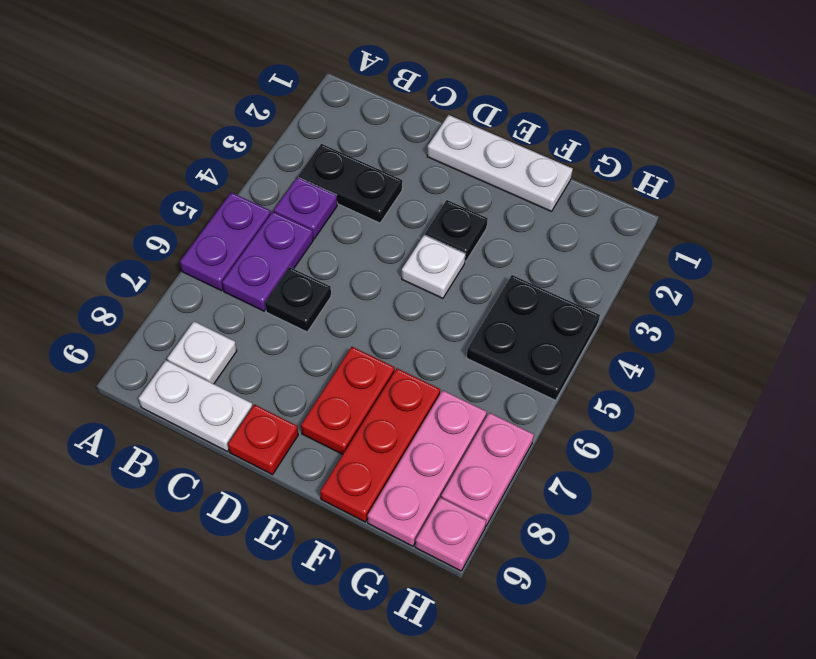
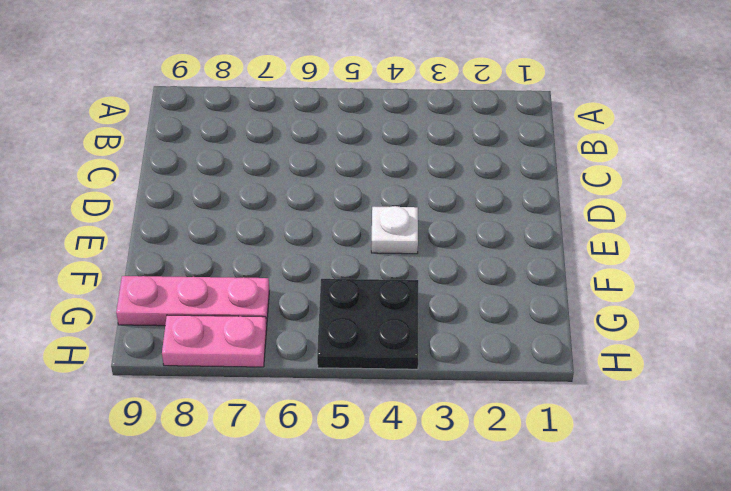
none -> purple plate A5:A6 level 1
none -> black plate B3:C3 level 1
none -> purple plate B4 level 1

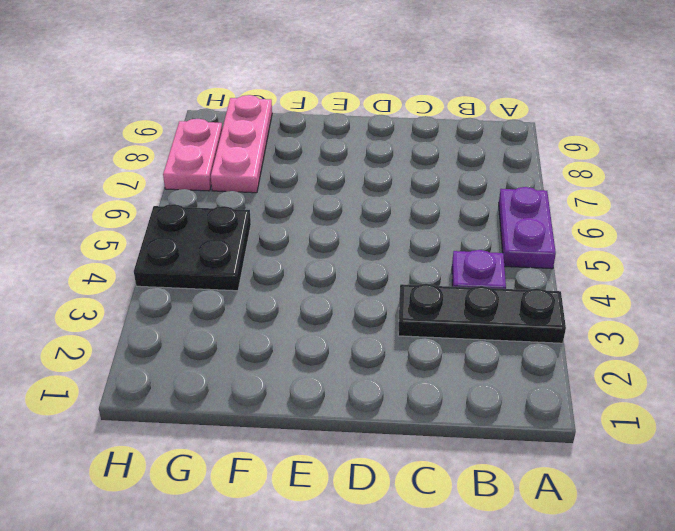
black plate A3:C3 level 1 -> black plate B3:C3 level 1
none -> purple plate B5:B6 level 1
none -> white plate B8 level 1
none -> white plate B9:C9 level 1

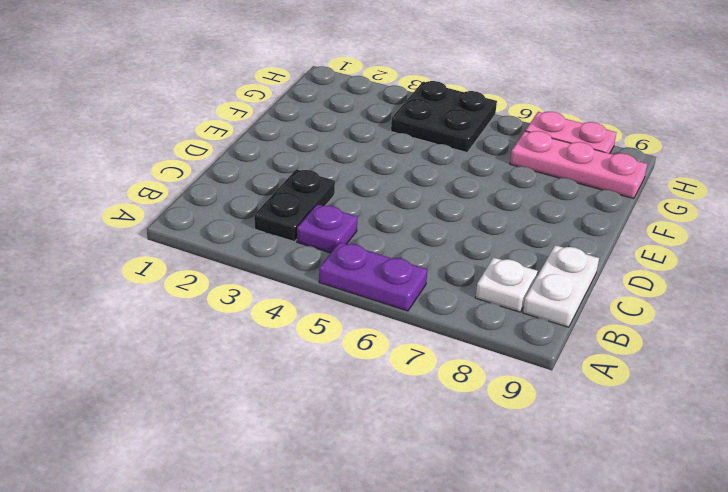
none -> purple plate B5:B6 level 1
none -> black plate C6 level 1
none -> white plate D1:F1 level 1

